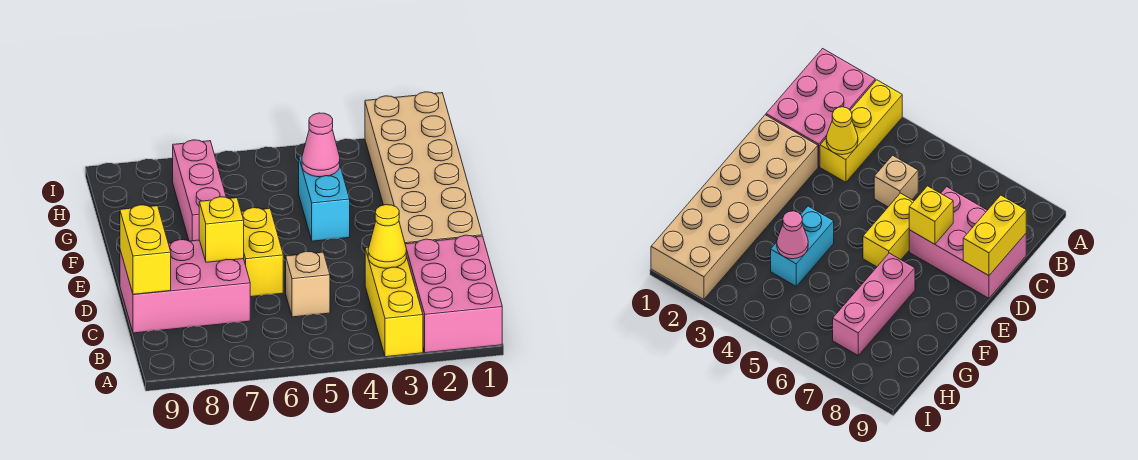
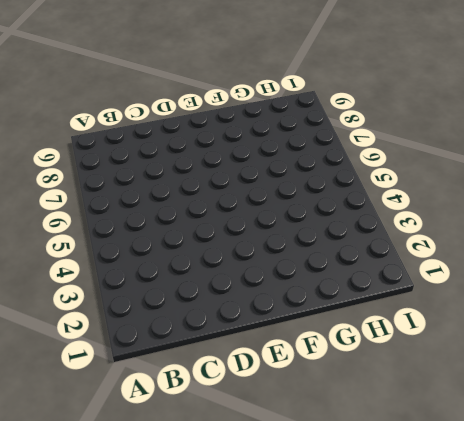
none -> pink brick A1:C2 level 1
none -> yellow brick A3:C3 level 1
none -> tan brick C5 level 1

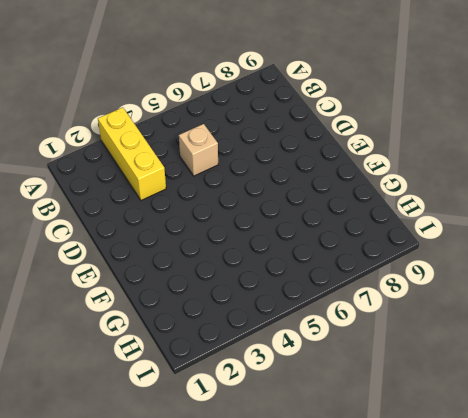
none -> pink brick A1:C2 level 1
none -> pink brick C7:D9 level 1
none -> tan brick D1:I2 level 1

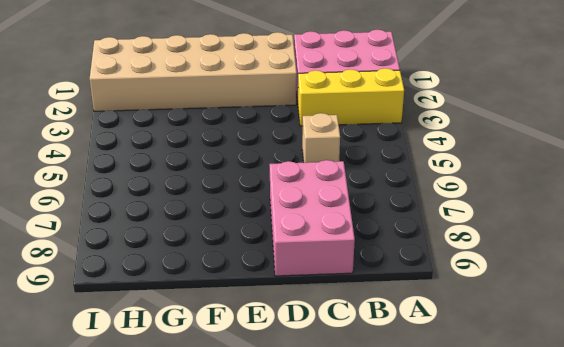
none -> yellow brick D6:E6 level 1
none -> cyan brick F4:G4 level 1
none -> pink brick F7:H7 level 1

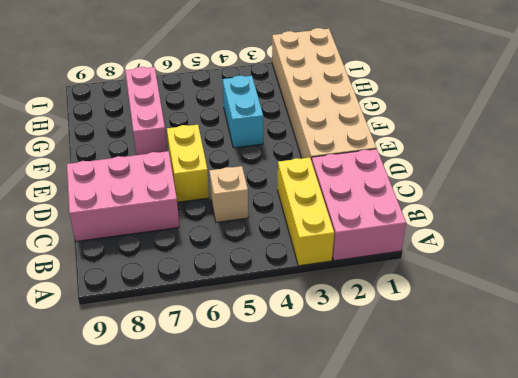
none -> yellow cone C3 level 2
none -> yellow brick C9:D9 level 2
none -> yellow brick D7 level 2

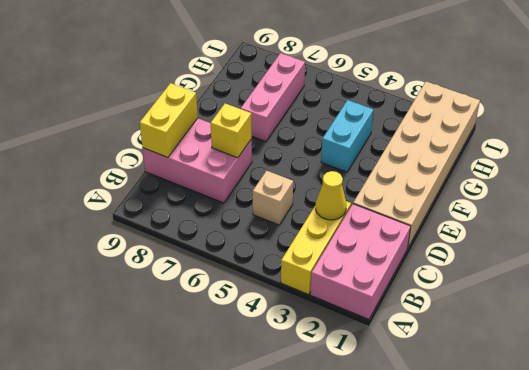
none -> yellow brick D6:E6 level 1
none -> pink cone G4 level 2

